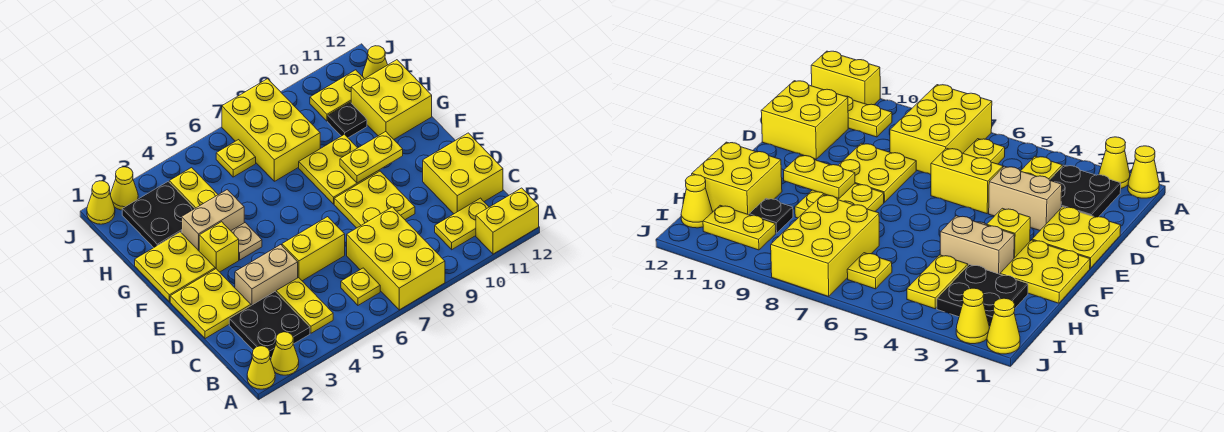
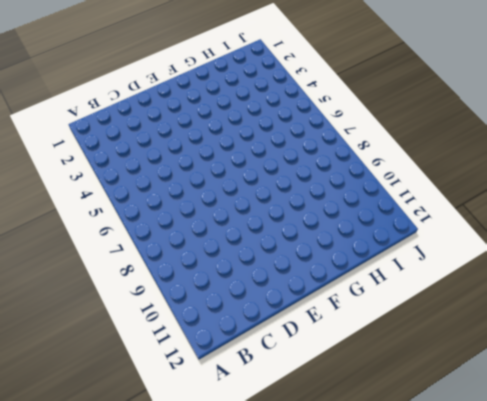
none -> yellow cone A1 level 1
none -> yellow cone A2 level 1
none -> yellow brick A7:C8 level 1

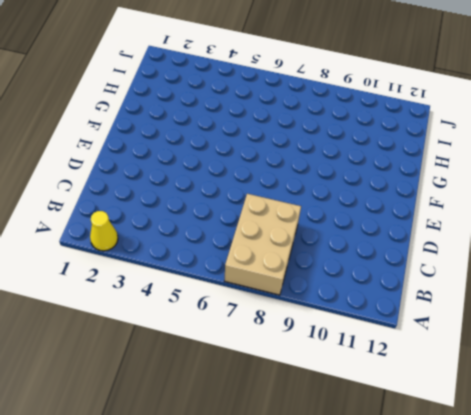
tan brick A7:C8 level 1 -> yellow brick A7:C8 level 1
none -> yellow cone A1 level 1
none -> yellow brick A11:A12 level 1
none -> black plate B2:C3 level 1

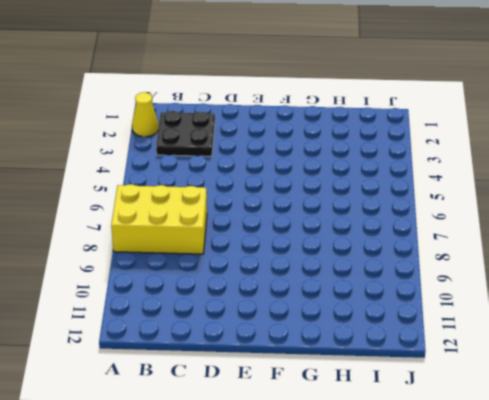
none -> yellow cone A1 level 1
none -> yellow brick A11:A12 level 1
none -> yellow plate B4:C4 level 1

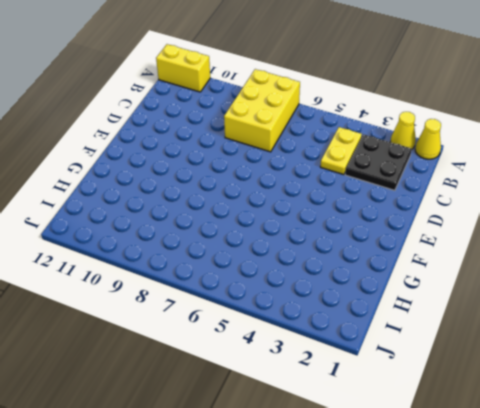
none -> yellow plate B6 level 1
none -> yellow plate B10:B11 level 1
none -> yellow brick C11:D12 level 1

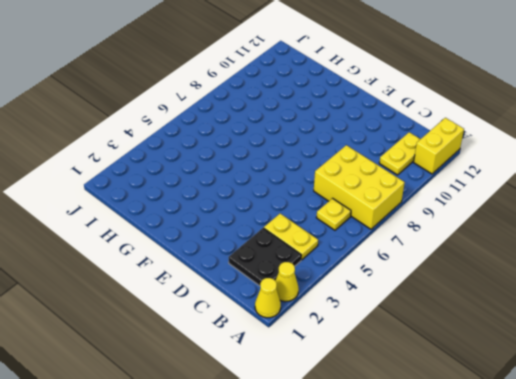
none -> yellow brick C11:D12 level 1
none -> yellow plate D1:E2 level 1
none -> tan brick D3:D4 level 1

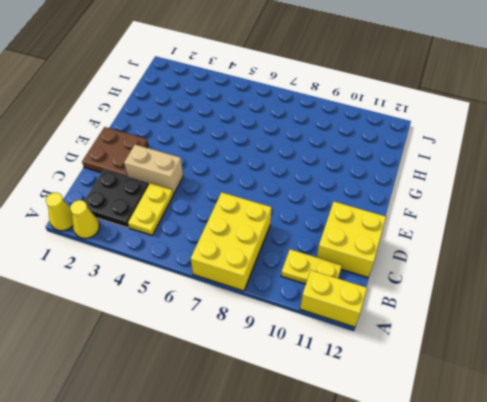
brown plate D1:E2 level 1 -> yellow plate D1:E2 level 1
none -> yellow plate B6 level 1
none -> yellow brick D5:D6 level 1
none -> yellow plate D8:E9 level 1

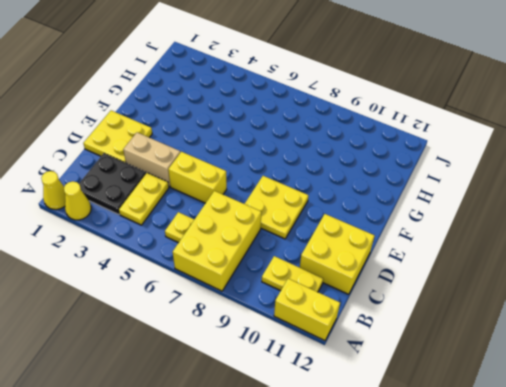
none -> yellow plate F1:G2 level 1
none -> yellow brick F3 level 1
none -> tan plate F4 level 1

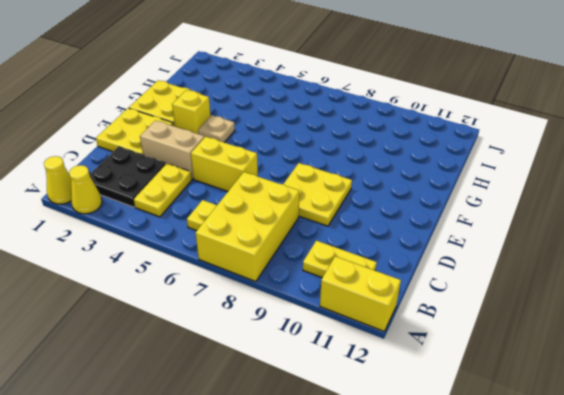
none -> yellow brick C11:D12 level 1
none -> yellow plate F8:G9 level 1
none -> tan brick G3:G4 level 1

